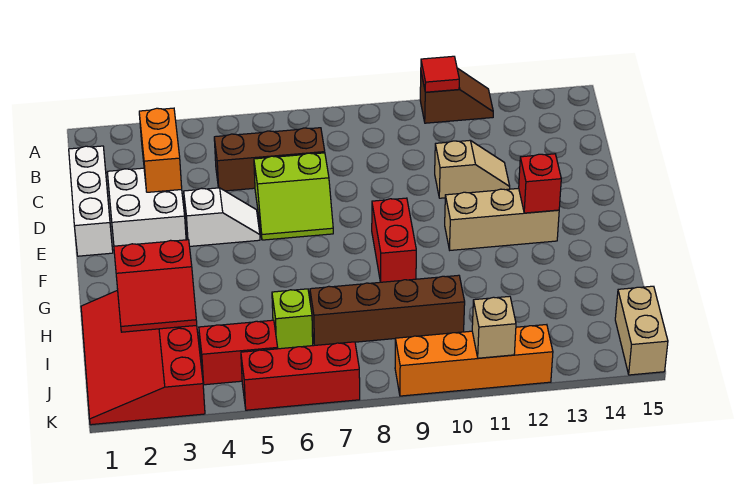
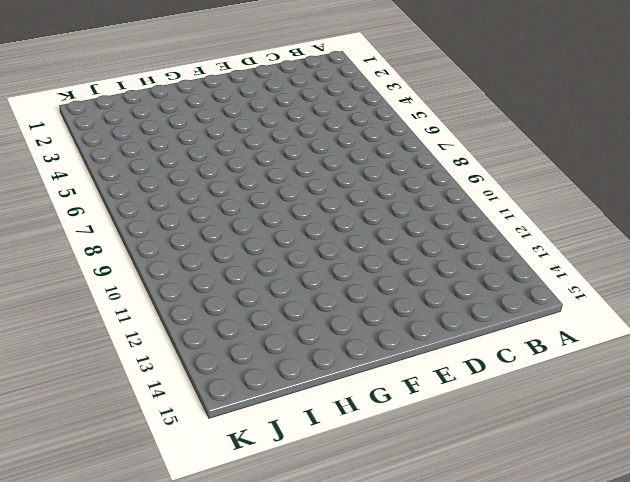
none -> brown slope A11:A12 level 1 top 11
none -> white brick C1:E1 level 1
none -> brown brick C5:C7 level 1

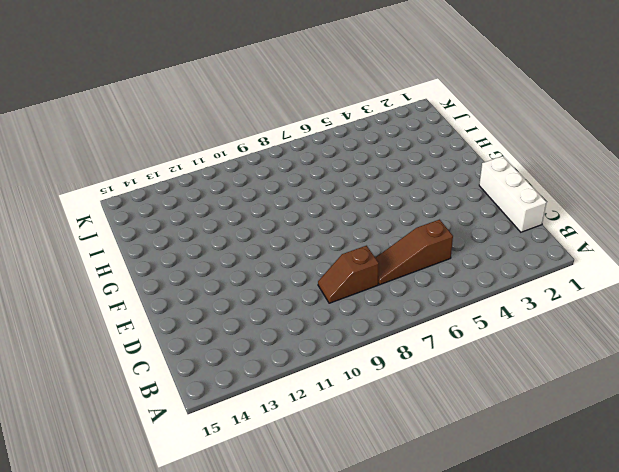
brown slope C5:C7 level 1 top 5 -> brown brick C5:C7 level 1
brown slope C8:C9 level 1 top 8 -> brown slope A11:A12 level 1 top 11
none -> white brick D2:E3 level 1
none -> lime slope D6:E7 level 1 top D
none -> tan slope D11:D12 level 1 top 11

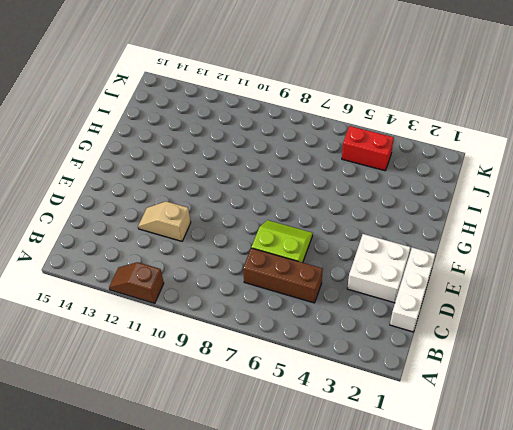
none -> white slope E4:E5 level 1 top 4
none -> red brick F9:G9 level 1
none -> tan brick F11:F13 level 1

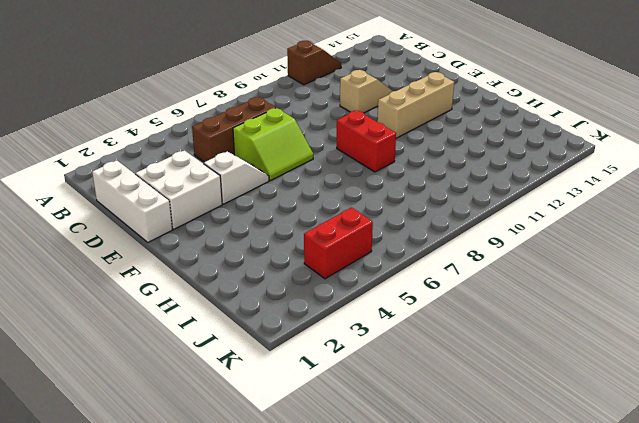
none -> red slope H1:K3 level 1 top 3
none -> lime brick I6 level 1
none -> brown brick I7:I10 level 1

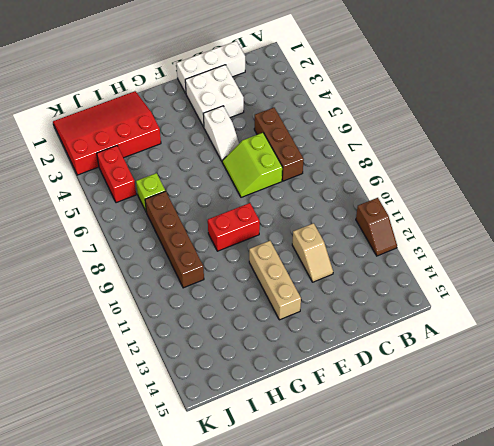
none -> tan brick J15:K15 level 1
none -> red brick K5:K7 level 1
none -> orange brick K9:K12 level 1

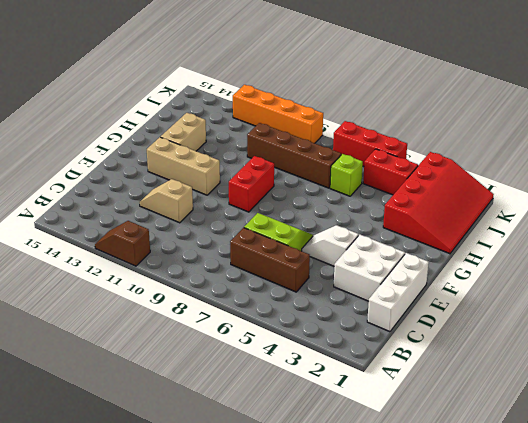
tan brick G13:H13 level 1 -> tan brick J15:K15 level 1
none -> red tile A11 level 2
none -> orange brick C3:D3 level 2
none -> red brick F13 level 2

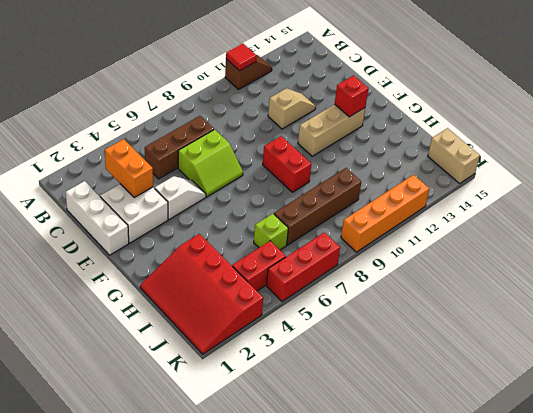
none -> red slope H2:I3 level 2 top H
none -> tan brick K11 level 2

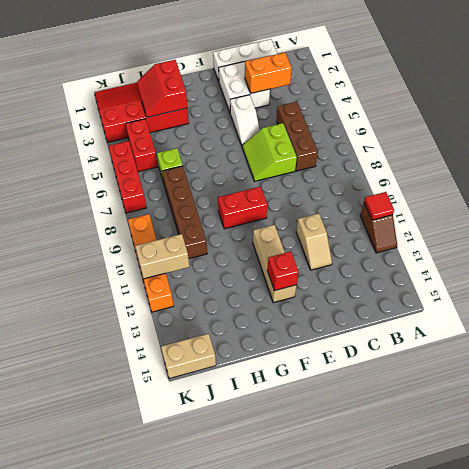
tan brick J11:K11 level 2 -> tan brick K11 level 2

